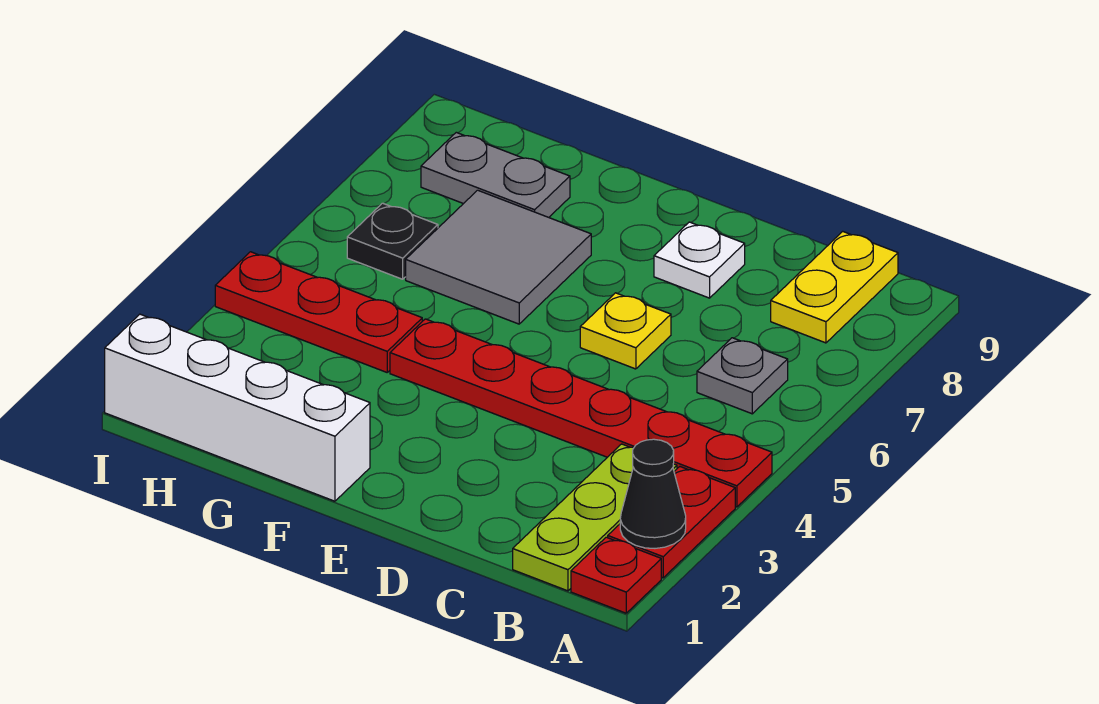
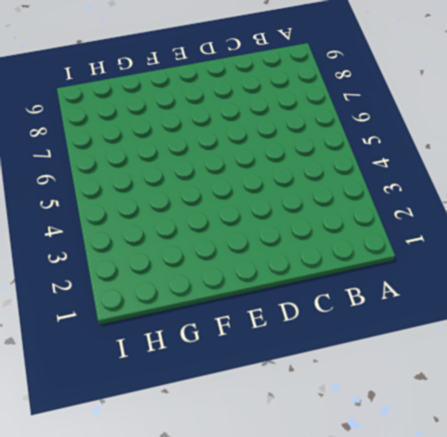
none -> red plate A1 level 1
none -> red plate A2:A3 level 1
none -> red plate A4:F4 level 1

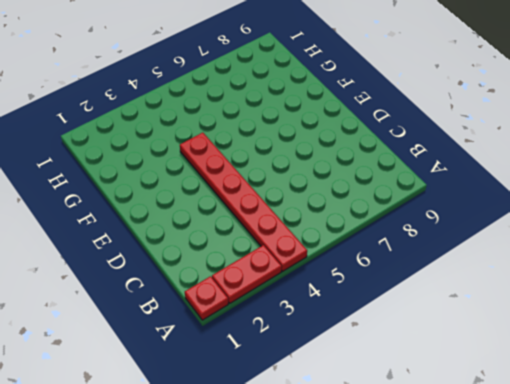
none -> lime plate B1:B3 level 1
none -> grey plate B6 level 1
none -> yellow plate B8:B9 level 1

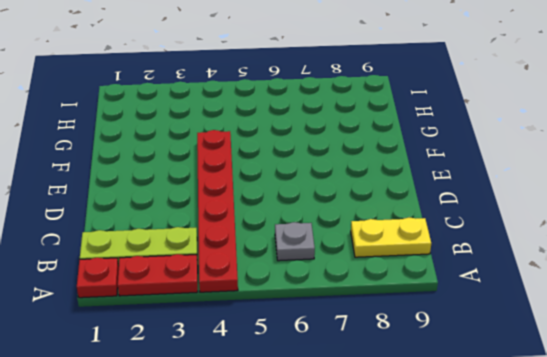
none -> yellow plate D6 level 1
none -> white plate D8 level 1
none -> white brick F1:I1 level 1

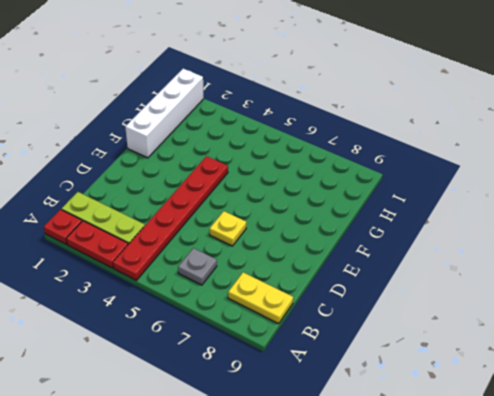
none -> white plate D8 level 1
none -> grey tile F6:G7 level 1
none -> red plate G4:I4 level 1

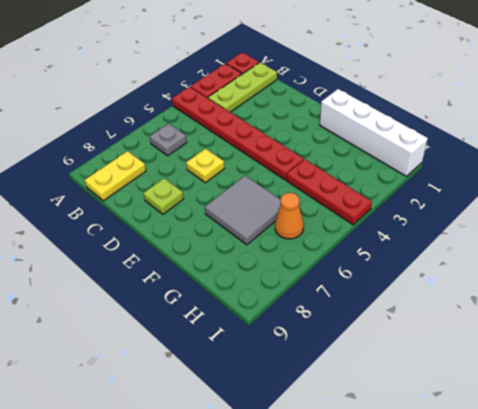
lime plate D8 level 1 -> white plate D8 level 1
orange cone H6 level 1 -> black plate H6 level 1
none -> grey plate G8:H8 level 1
none -> black cone A2 level 2

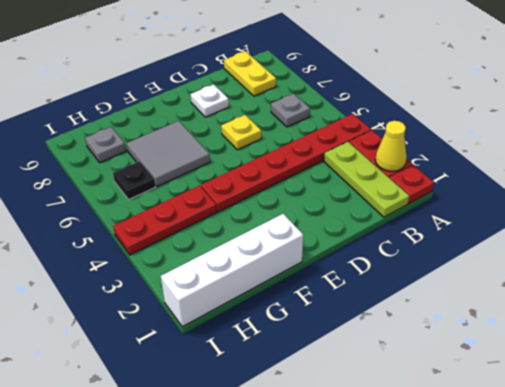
yellow cone A2 level 2 -> black cone A2 level 2
grey plate H8 level 1 -> grey plate G8:H8 level 1

